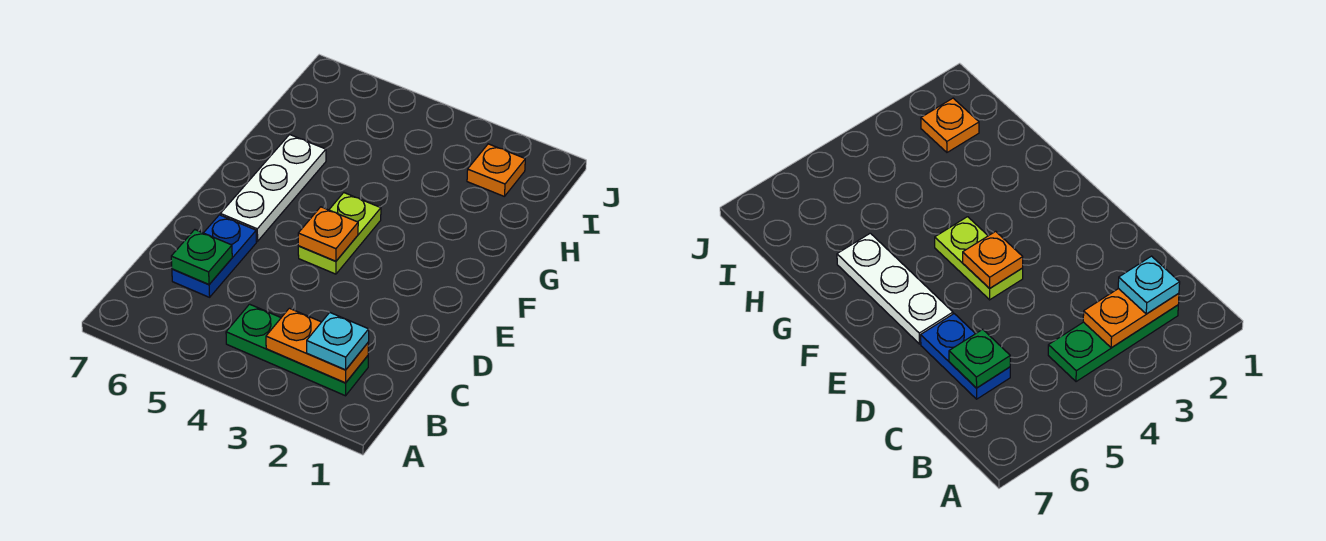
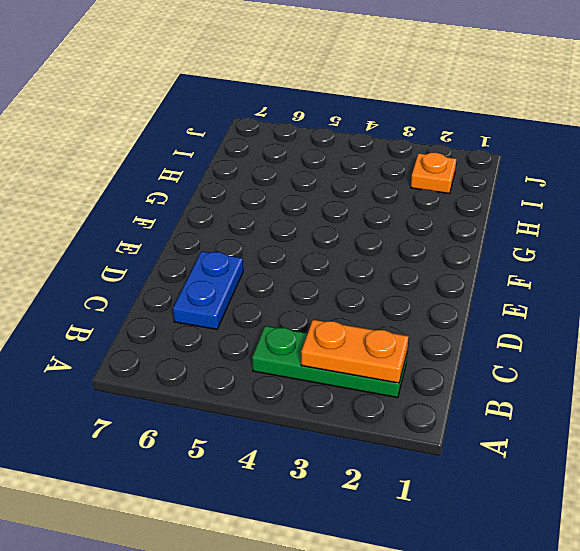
none -> lime plate E4:F4 level 1
none -> white plate E6:G6 level 1

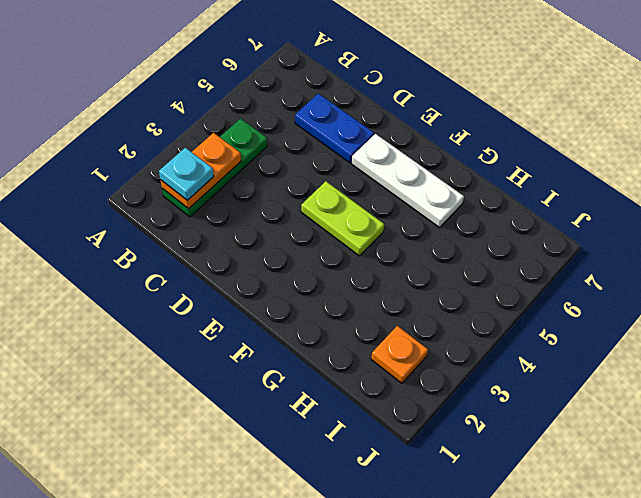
none -> green plate C6 level 2
none -> orange plate E4 level 2

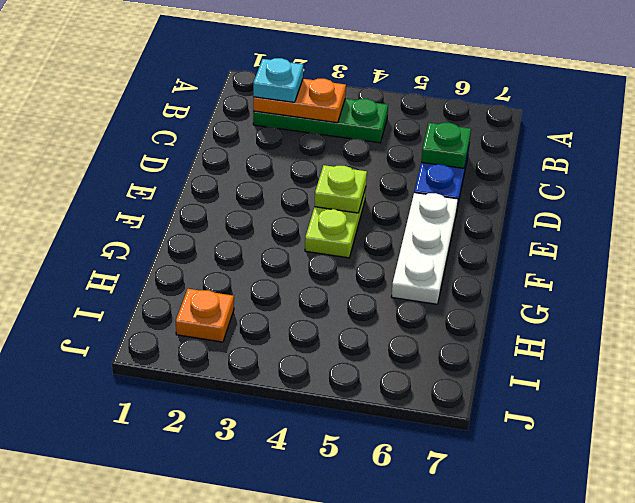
lime plate E4 level 2 -> orange plate E4 level 2

